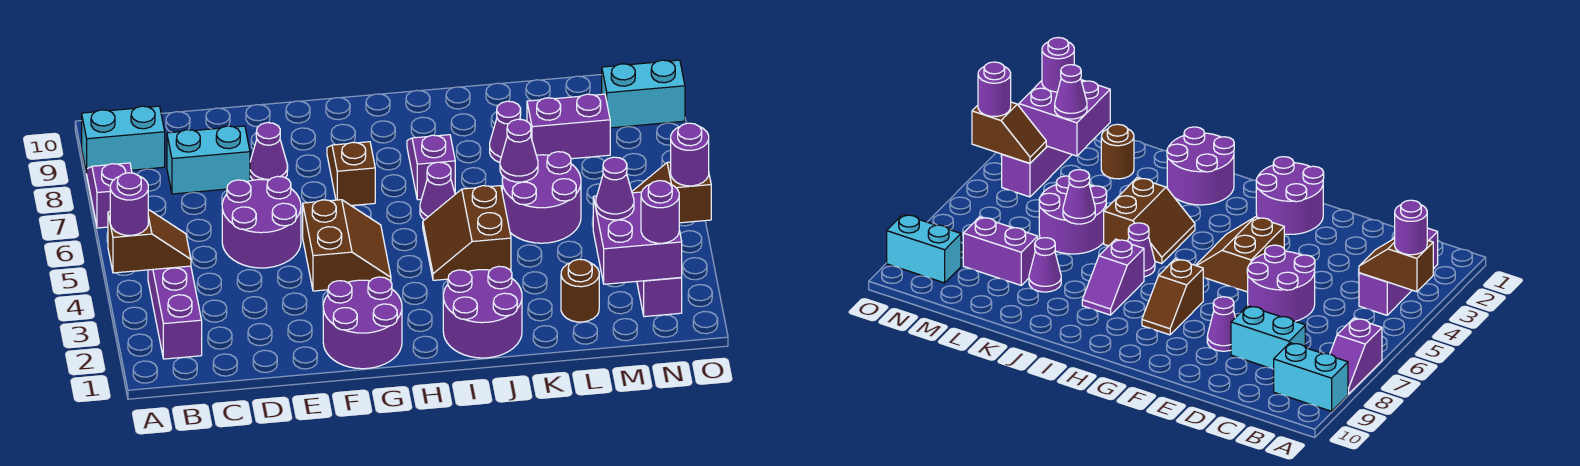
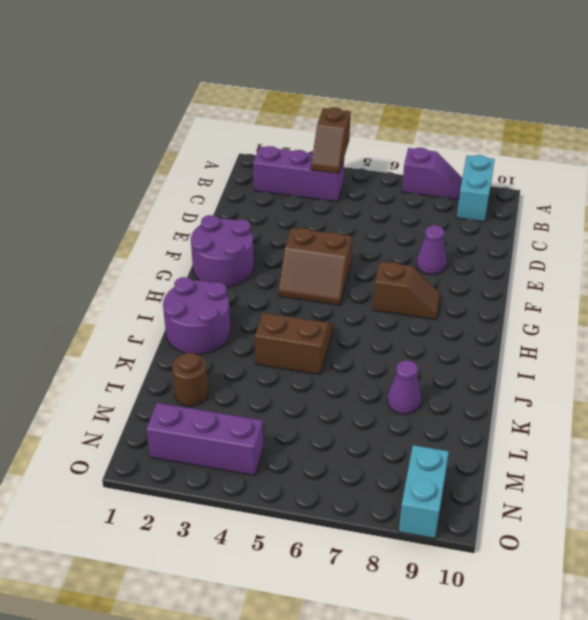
none -> cyan brick C8:D8 level 1
none -> purple round brick D5:E6 level 1
none -> purple cone I6 level 1

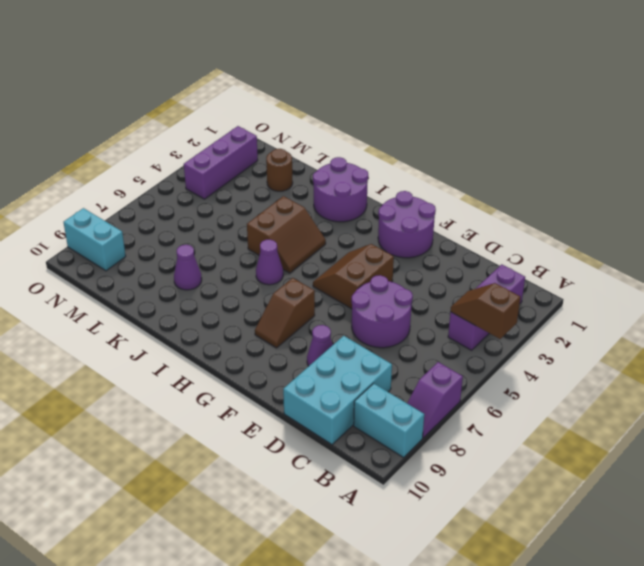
cyan brick C8:D10 level 1 -> cyan brick C8:D8 level 1
none -> purple slope I7:I8 level 1 top 7
none -> purple round brick K5:L6 level 1
none -> purple brick L8:M8 level 1

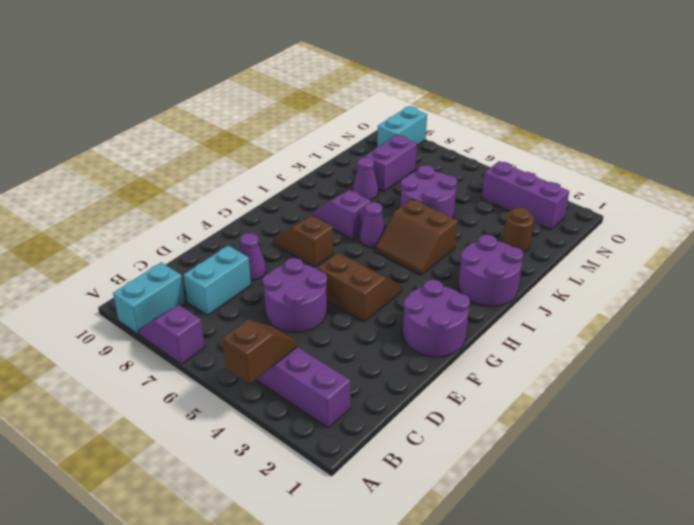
none -> purple cone K6 level 2
none -> purple brick M2:N3 level 2
none -> brown slope N4:O4 level 2 top O

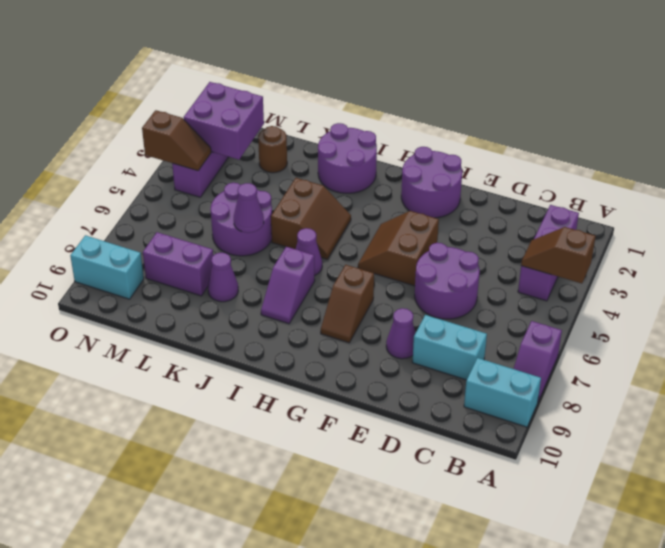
none -> purple round brick A4 level 3
none -> purple cone M3 level 3
none -> purple round brick N2 level 3

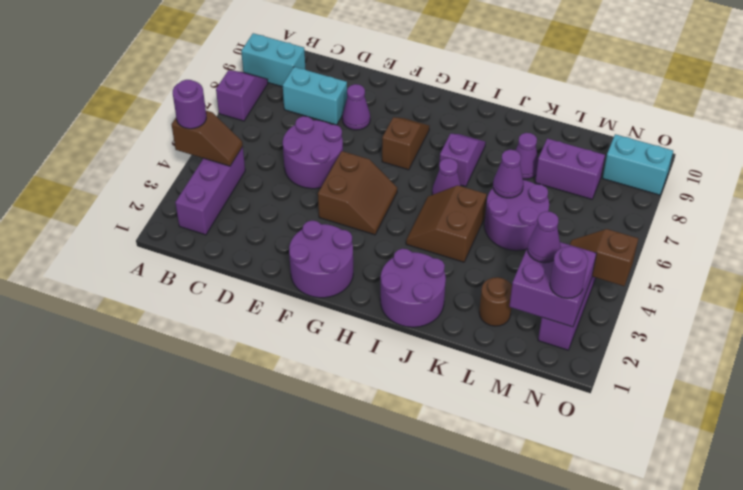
none -> purple round brick O4 level 3

